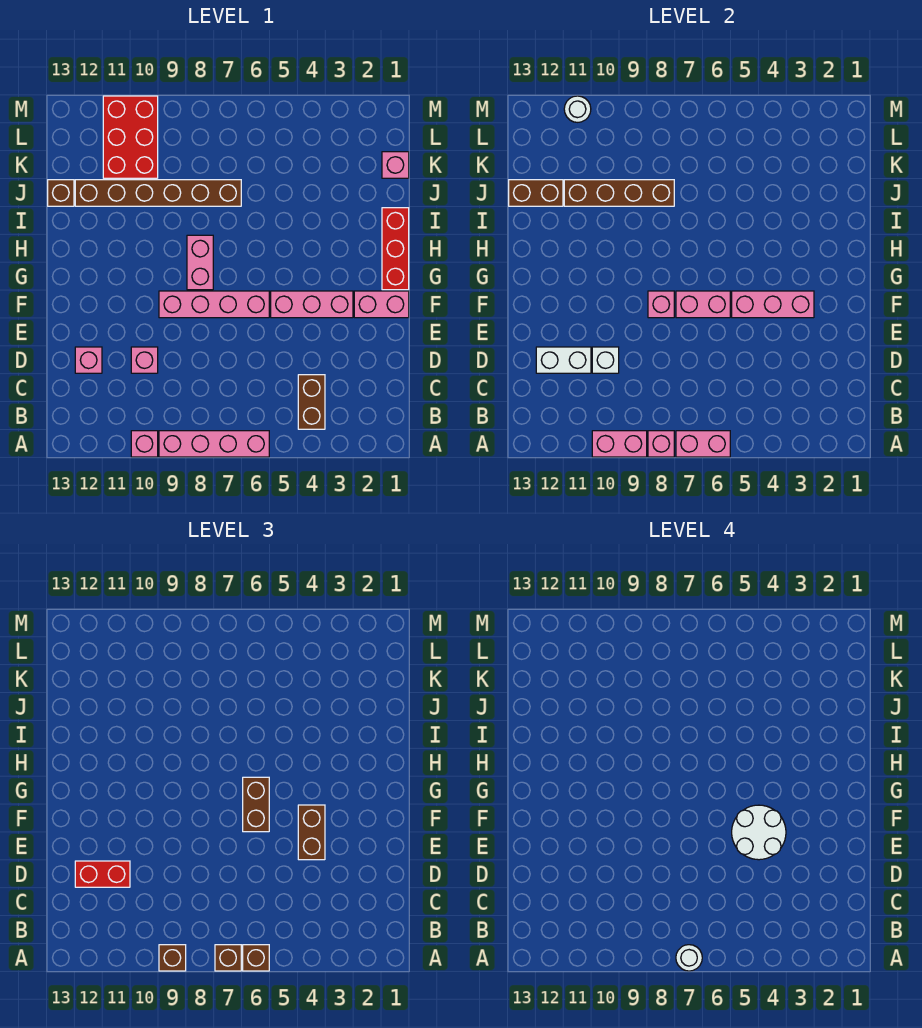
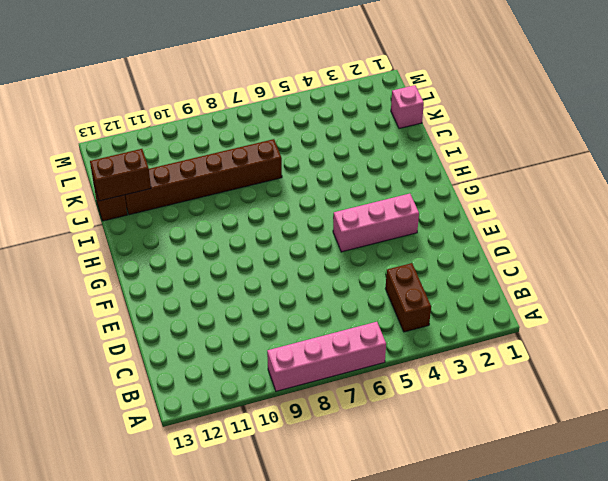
none -> pink brick A10 level 1
none -> pink brick D10 level 1
none -> pink brick D12 level 1
none -> pink brick F1:F2 level 1

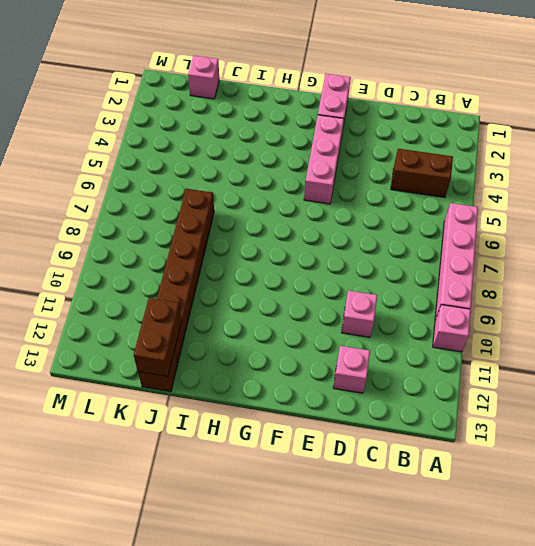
none -> pink brick F6:F9 level 1
none -> red brick G1:I1 level 1
none -> pink brick G8:H8 level 1
none -> red brick K10:M11 level 1

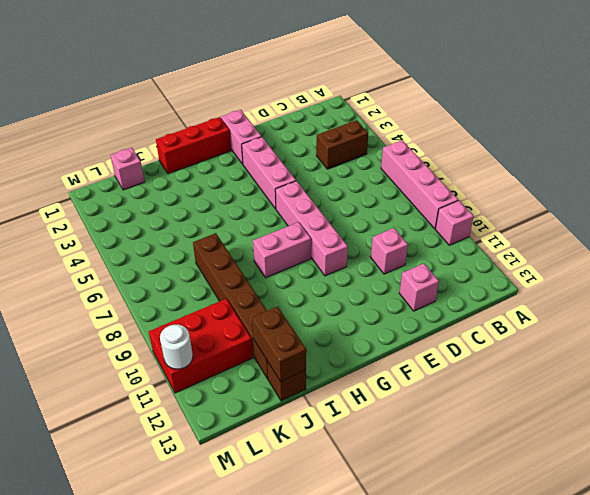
none -> pink brick A6:A7 level 2
none -> pink brick A8 level 2
none -> pink brick A9:A10 level 2
none -> white brick D10 level 2

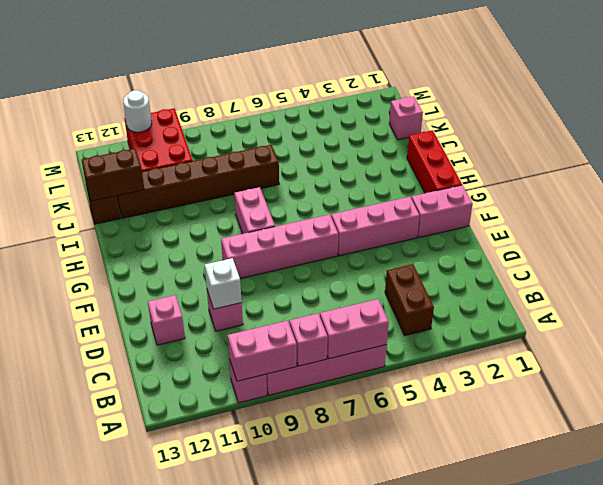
none -> white brick D11:D12 level 2
none -> pink brick F3:F5 level 2
none -> pink brick F6:F7 level 2
none -> pink brick F8 level 2

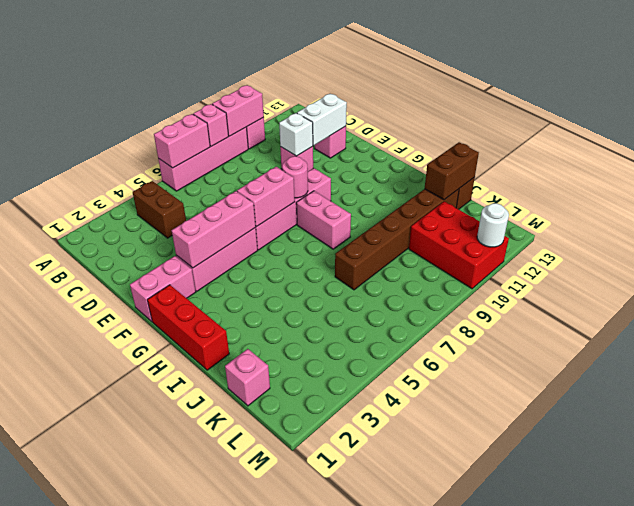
pink round brick F8 level 2 -> pink brick F8 level 2
none -> brown brick J8:J11 level 2
none -> brown brick A6 level 3
none -> brown brick A7 level 3
none -> brown brick A9 level 3

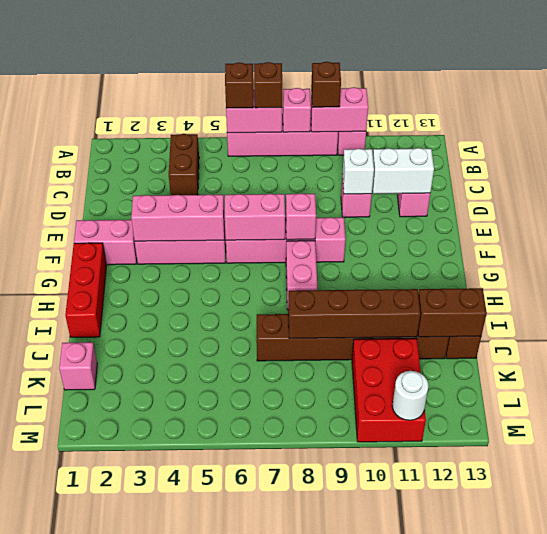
none -> red brick D11:D12 level 3
none -> brown brick E4:F4 level 3
none -> brown brick F6:G6 level 3
none -> white round brick A7 level 4

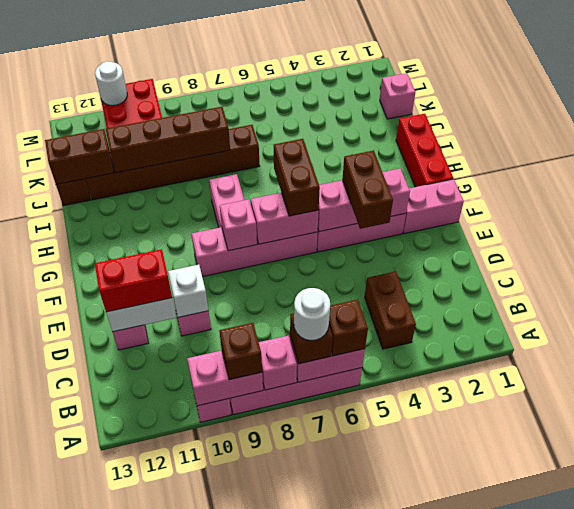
none -> white round brick E4:F5 level 4

